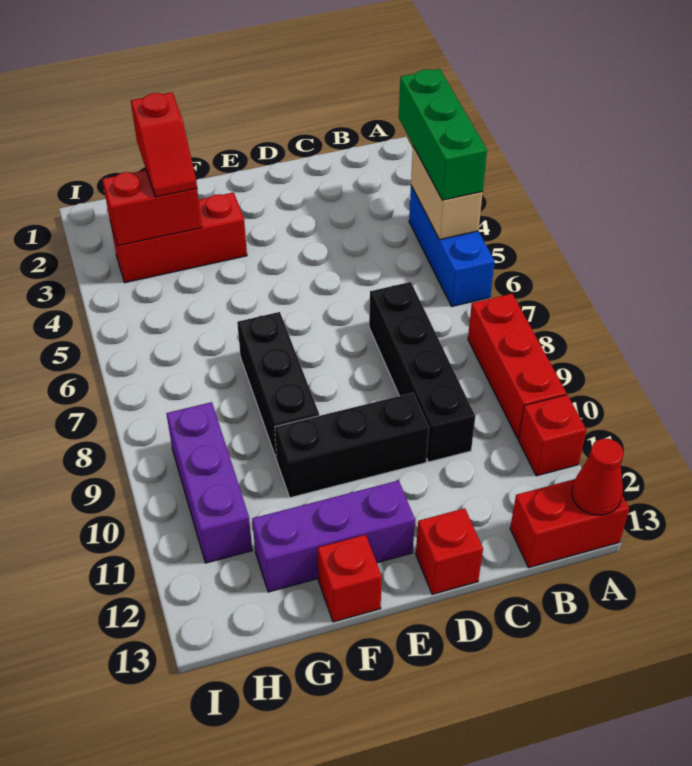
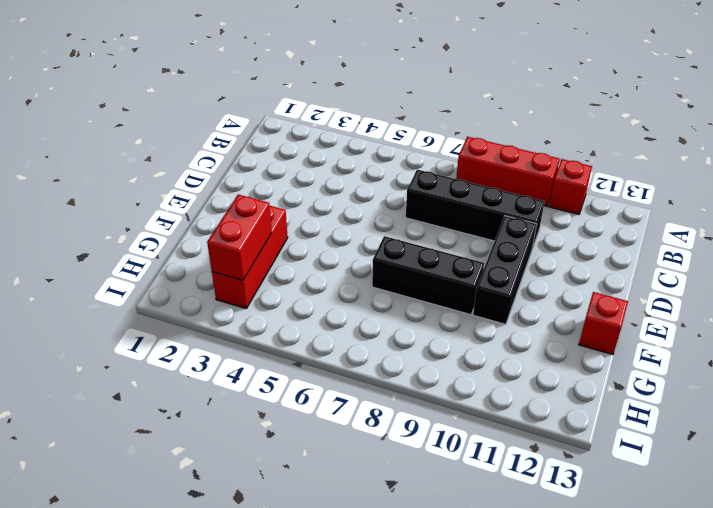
none -> blue brick A4:A6 level 1
none -> red brick A13:B13 level 1
none -> red brick D13 level 1

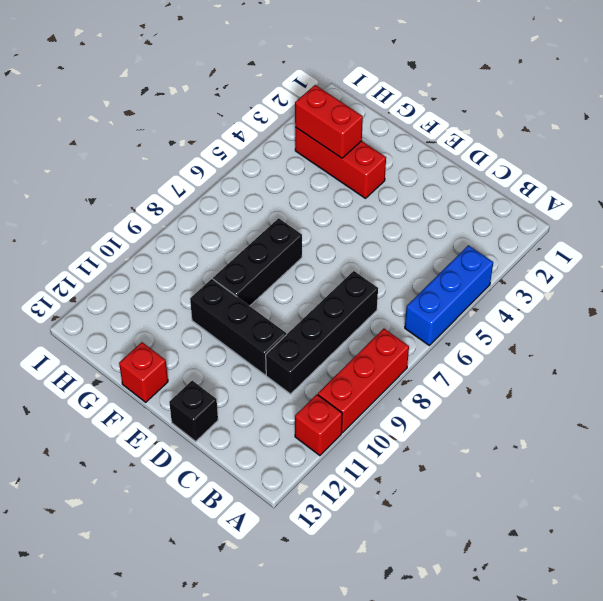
black brick D13 level 1 -> red brick D13 level 1
none -> red brick A13:B13 level 1
none -> purple brick E12:G12 level 1
none -> purple brick H9:H11 level 1

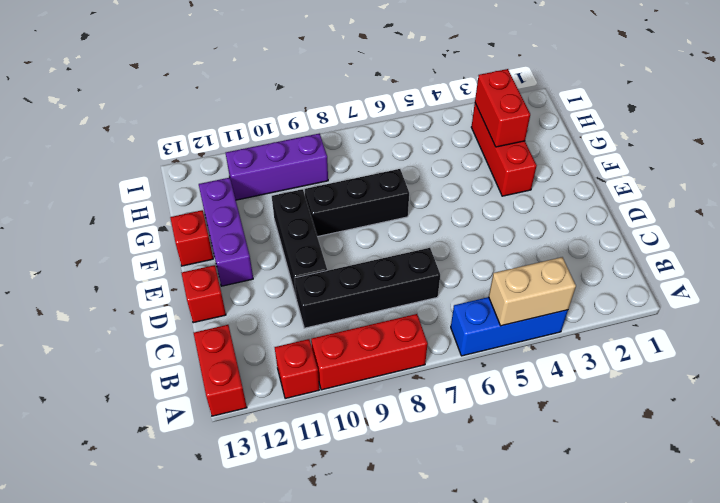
none -> red cone A13 level 2
none -> green brick A3:A5 level 3
none -> red slope G2:G3 level 3 top 2

